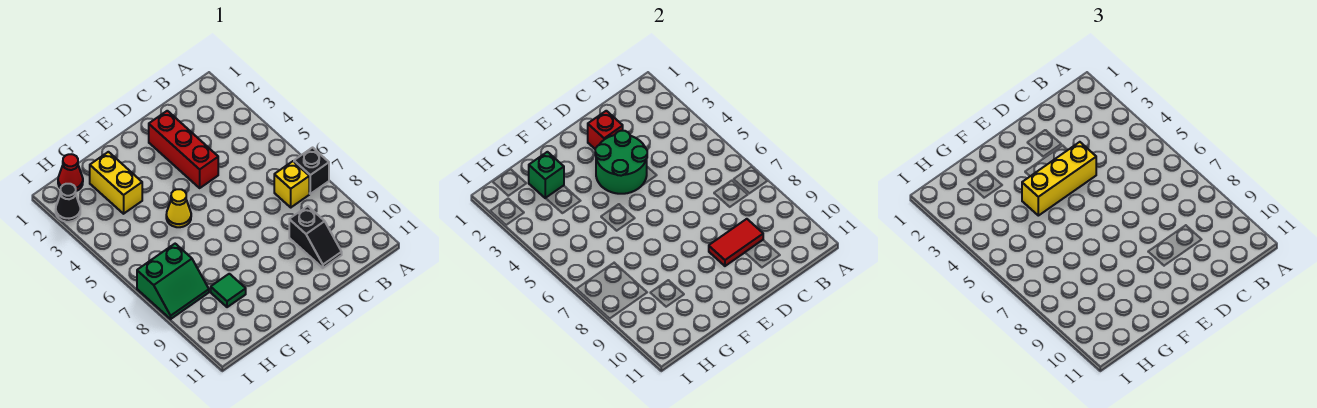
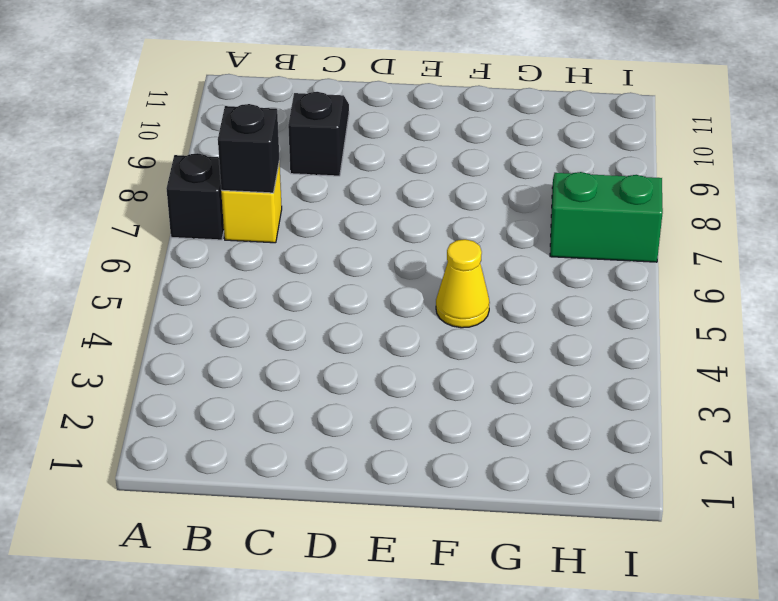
black brick B7 level 2 -> none
none -> red brick D2:D4 level 1
none -> yellow brick G2:G3 level 1
none -> green tile G9 level 1

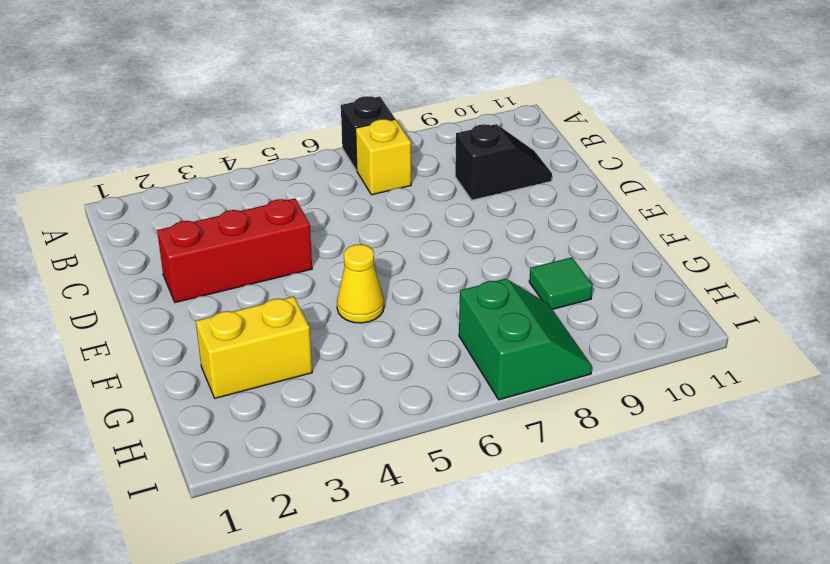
none -> red cone H1 level 1
none -> black cone I2 level 1
none -> red tile C9:D9 level 2

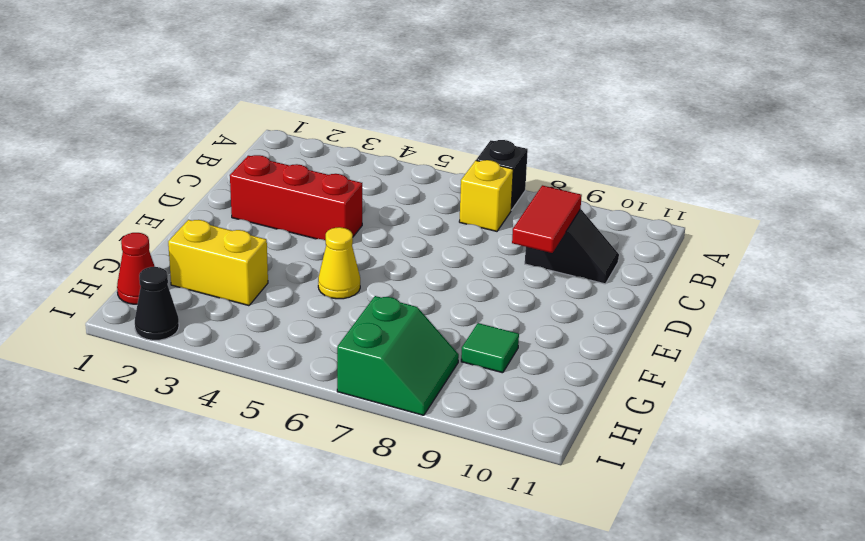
none -> red brick D2 level 2
none -> green round brick D3:E4 level 2
none -> green brick G2 level 2

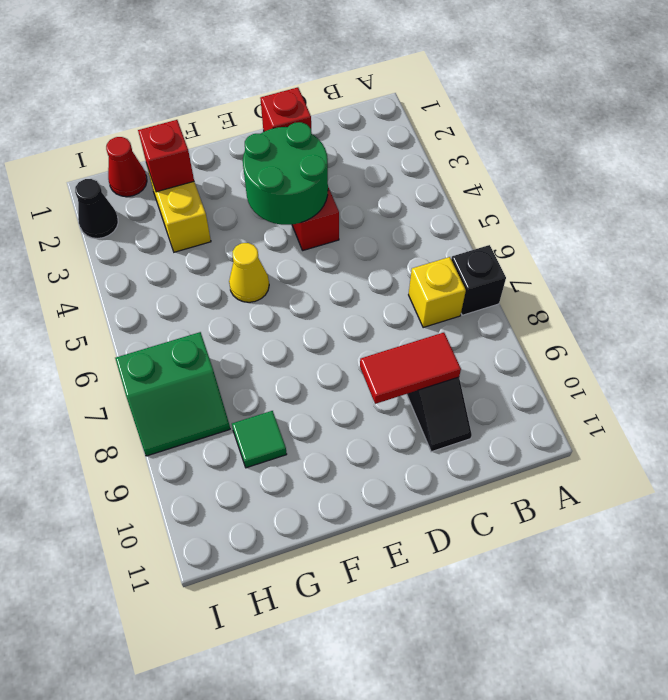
red brick G2 level 2 -> green brick G2 level 2
none -> yellow brick D4:F4 level 3

